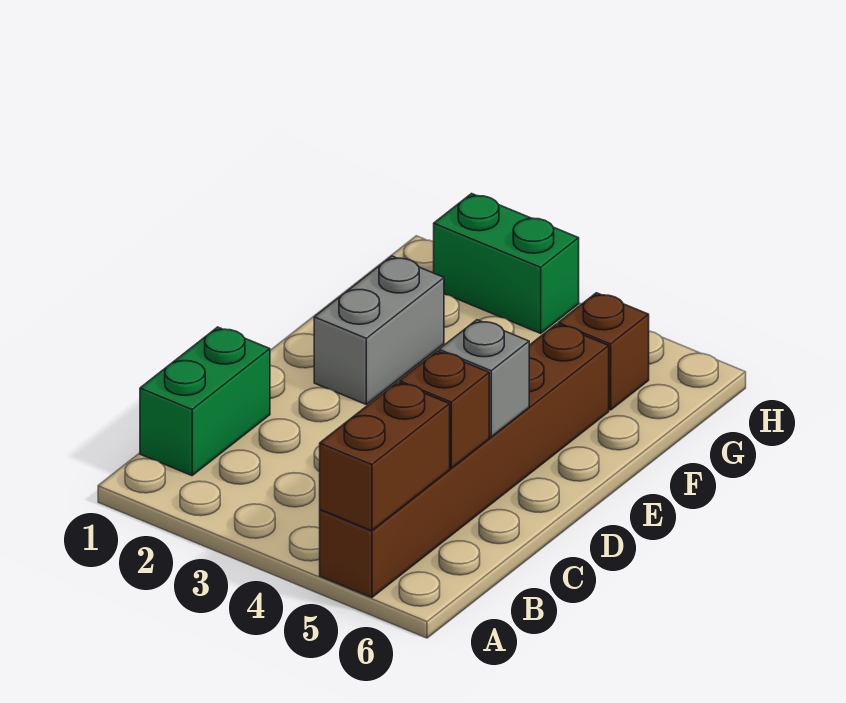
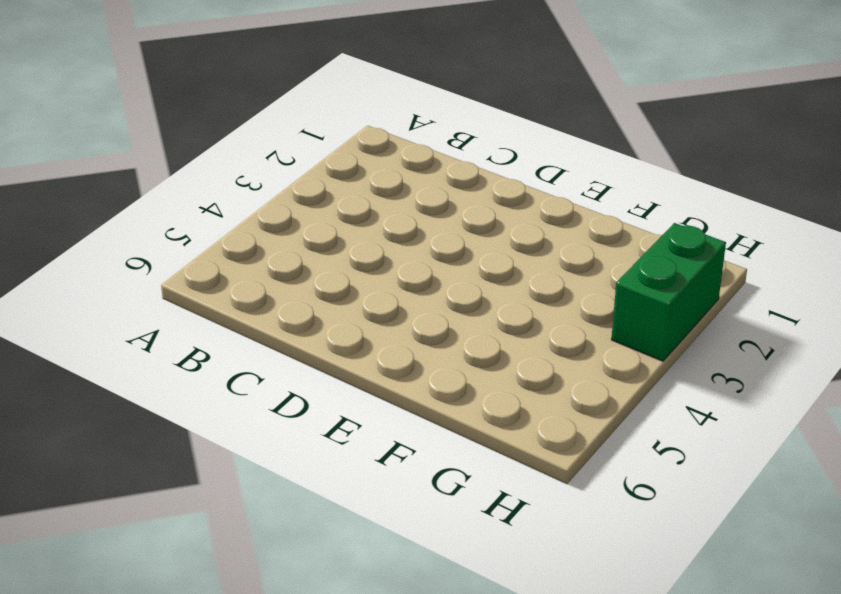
none -> brown brick A5:F5 level 1
none -> green brick B1:C1 level 1

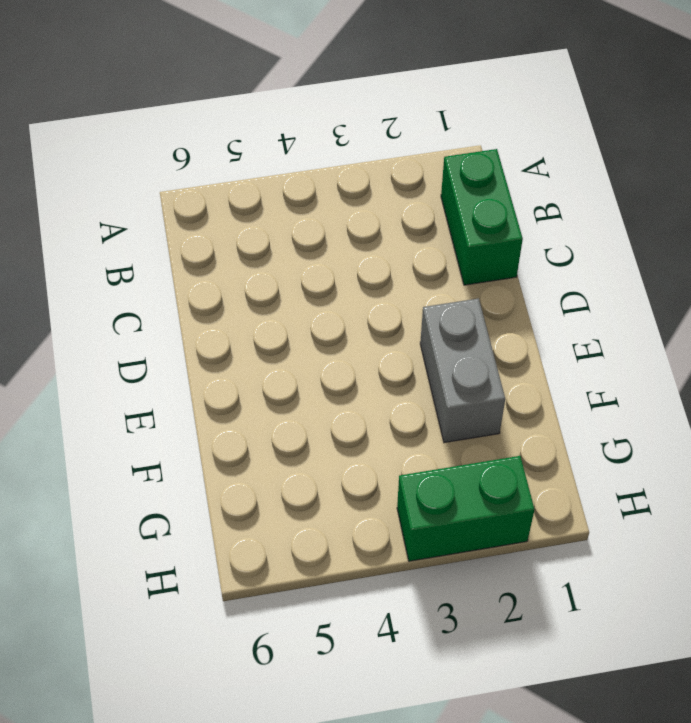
none -> brown brick A5:F5 level 1
none -> brown brick G5 level 1

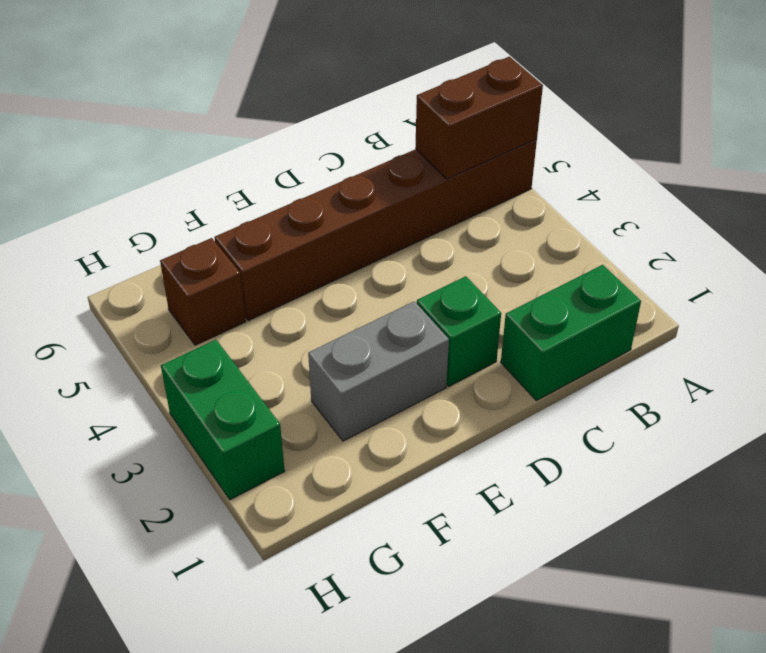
green brick D2 level 1 -> none
none -> brown brick C5 level 2
none -> grey brick D5 level 2

